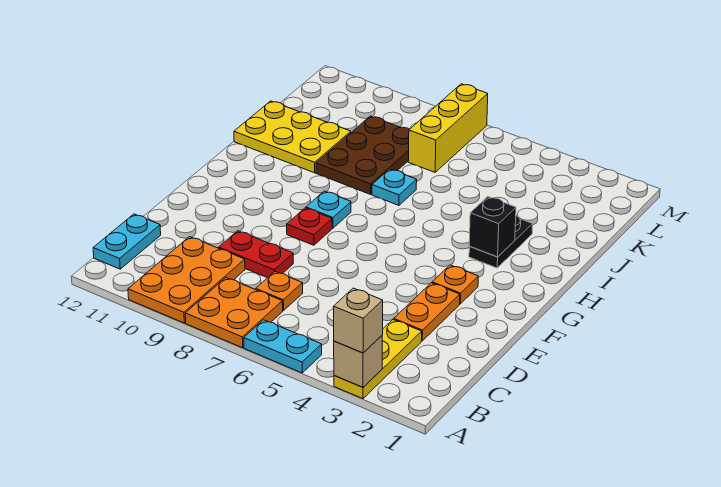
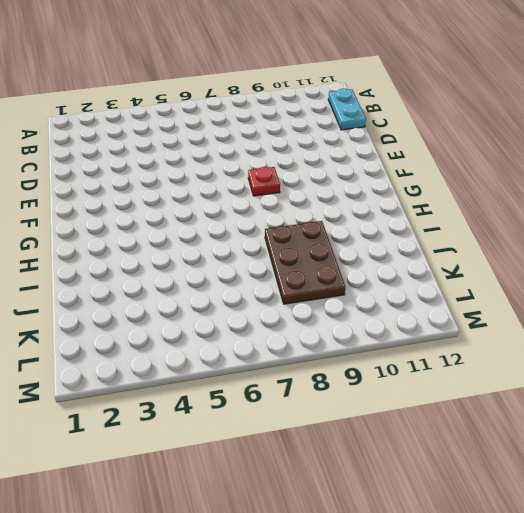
none -> yellow plate A3:C3 level 1
none -> cyan plate A5:A6 level 1
none -> orange plate A7:B8 level 1

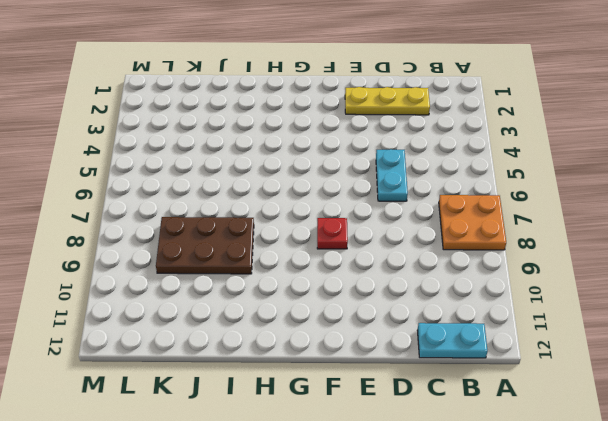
yellow plate C2:E2 level 1 -> yellow plate A3:C3 level 1
cyan plate D5:D6 level 1 -> cyan plate A5:A6 level 1
none -> orange plate A9:C10 level 1
none -> orange plate C7 level 1
none -> orange plate D3:E3 level 1

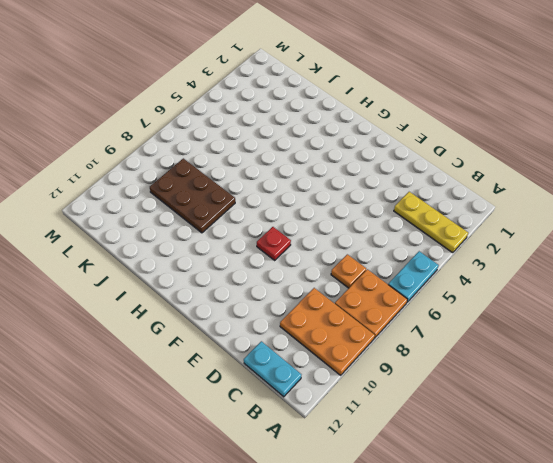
none -> orange plate D3:E3 level 1
none -> red plate D8:D9 level 1
none -> orange plate F3 level 1

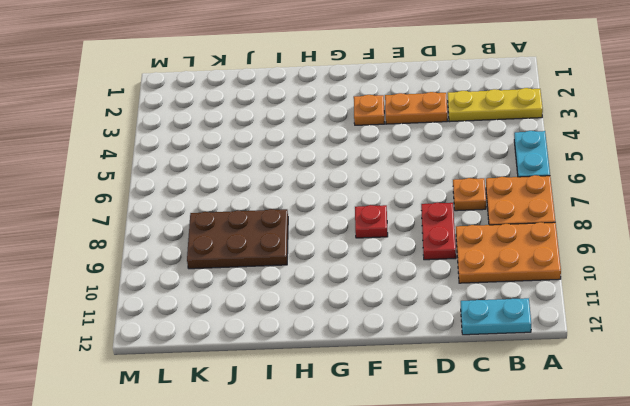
none -> cyan plate G8 level 1
none -> black plate H3:I3 level 1
none -> cyan plate I7 level 1

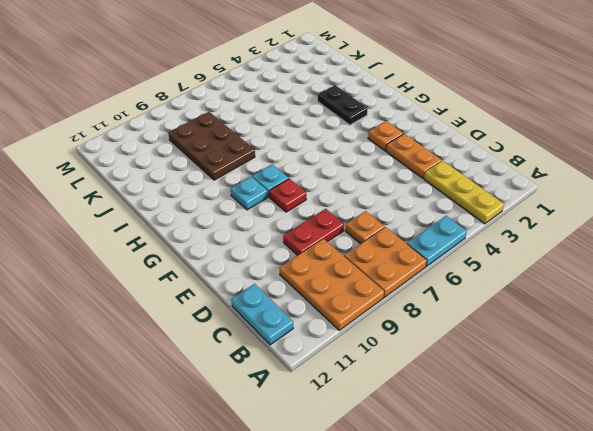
cyan plate G9 level 1 -> cyan plate I7 level 1
none -> yellow plate I10:J12 level 1
none -> yellow brick K7:M7 level 1
none -> tan brick A3 level 2

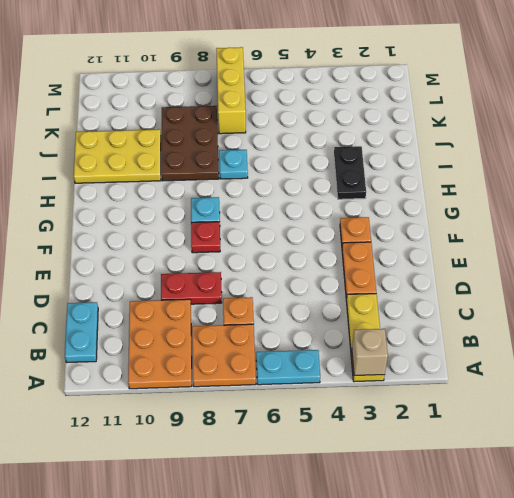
none -> black brick H3 level 2
none -> tan brick A3 level 3

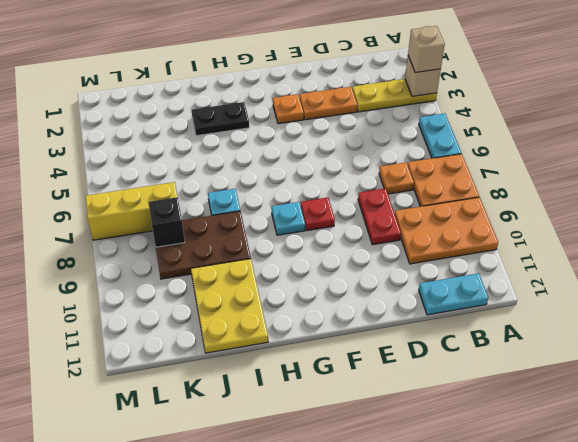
black brick K8 level 2 -> black brick H3 level 2

